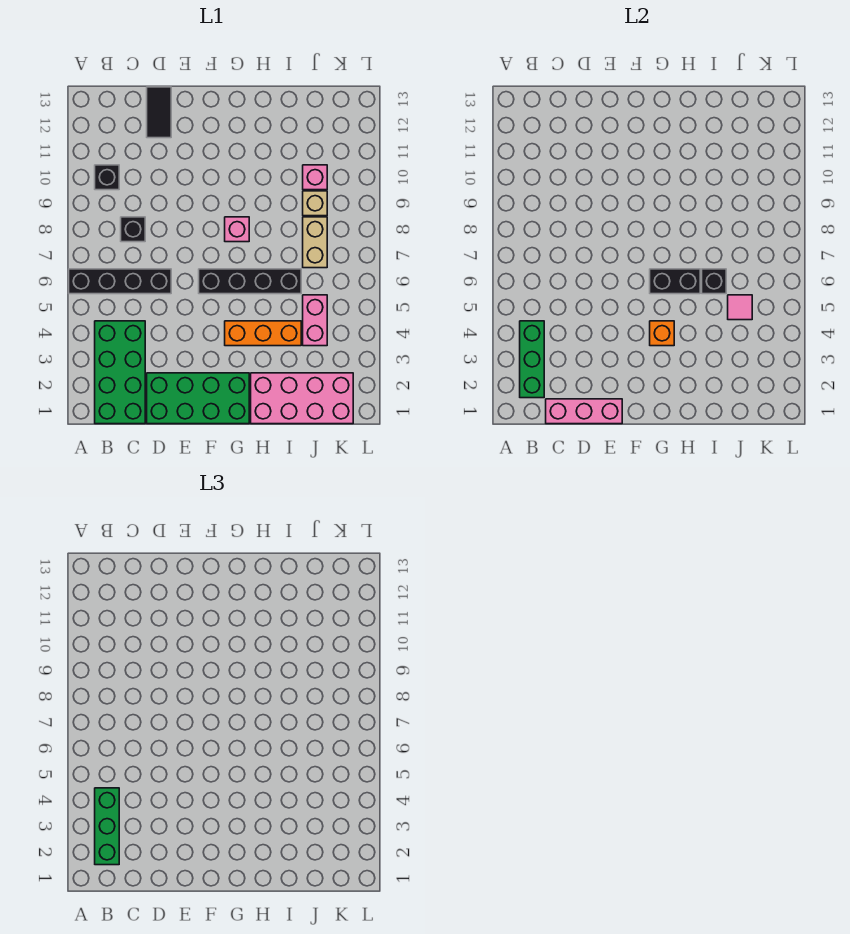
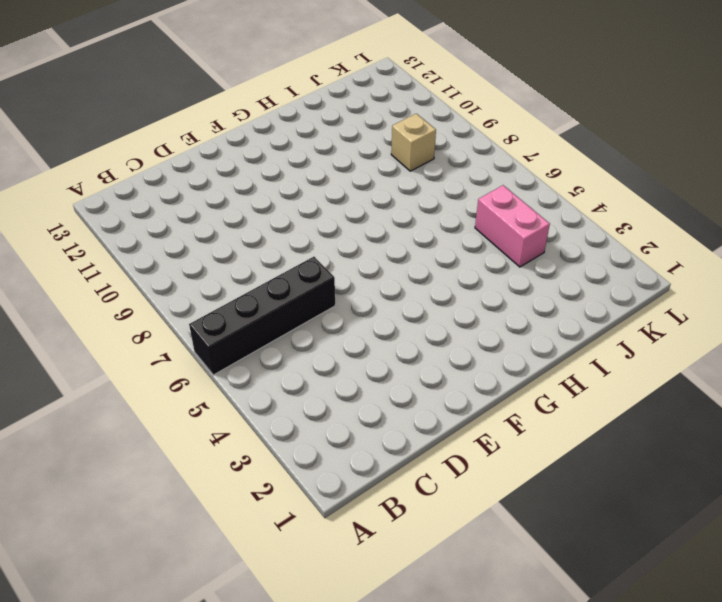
none -> green brick B1:C4 level 1
none -> black brick B10 level 1
none -> black brick C8 level 1

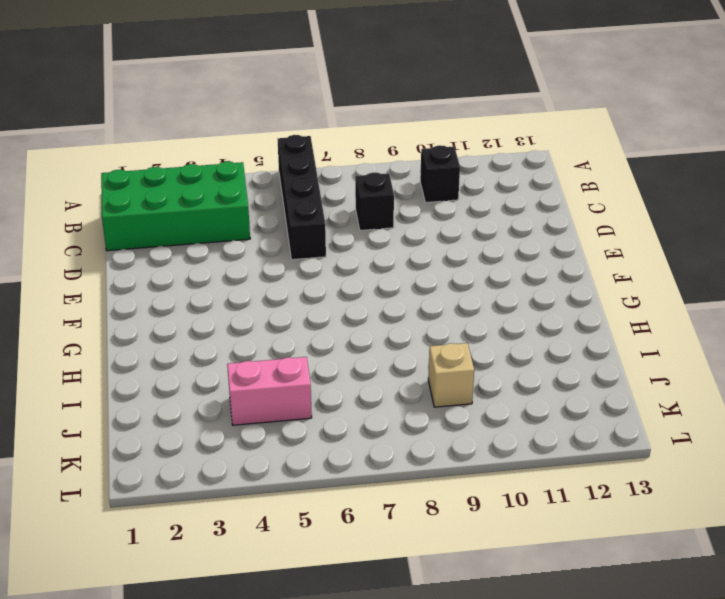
none -> green brick D1:G2 level 1
none -> black tile D12:D13 level 1
none -> black brick F6:I6 level 1

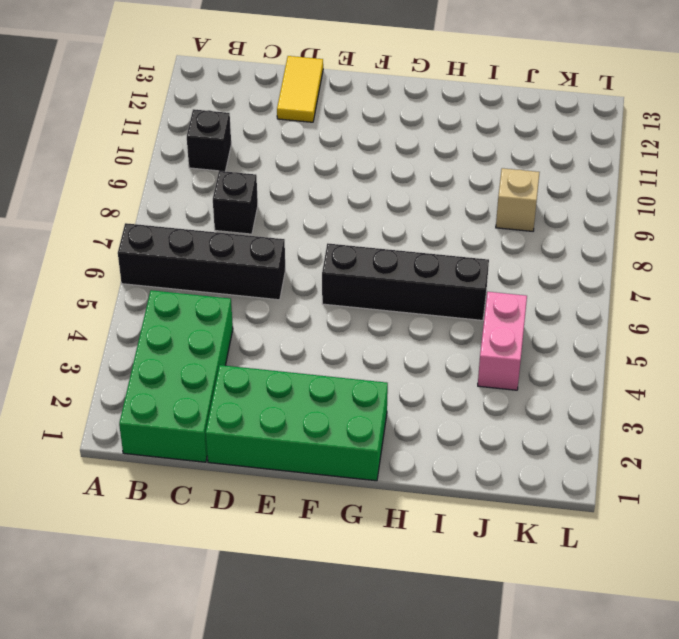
yellow tile D12:D13 level 1 -> black tile D12:D13 level 1
none -> orange brick G4:I4 level 1
none -> pink brick G8 level 1
none -> pink brick H1:K2 level 1

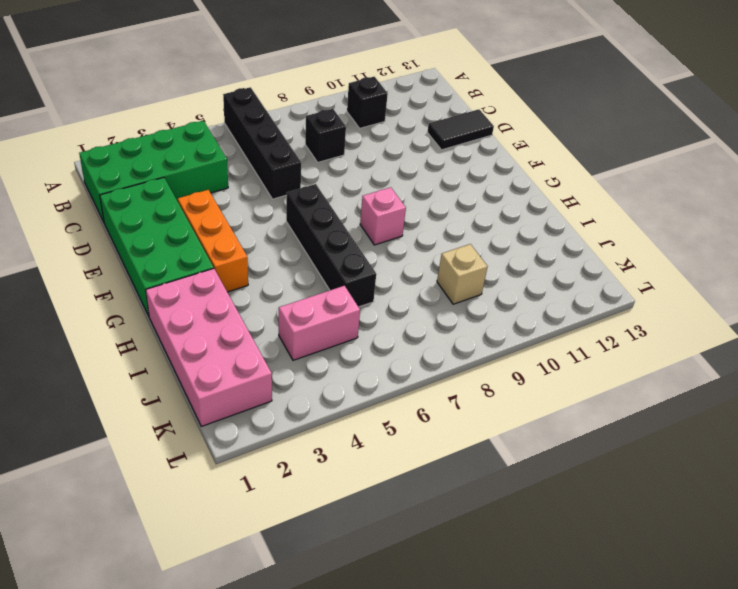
orange brick E3:G3 level 1 -> orange brick G4:I4 level 1
none -> tan brick J7:J8 level 1
none -> pink brick J10 level 1
none -> green brick B2:B4 level 2

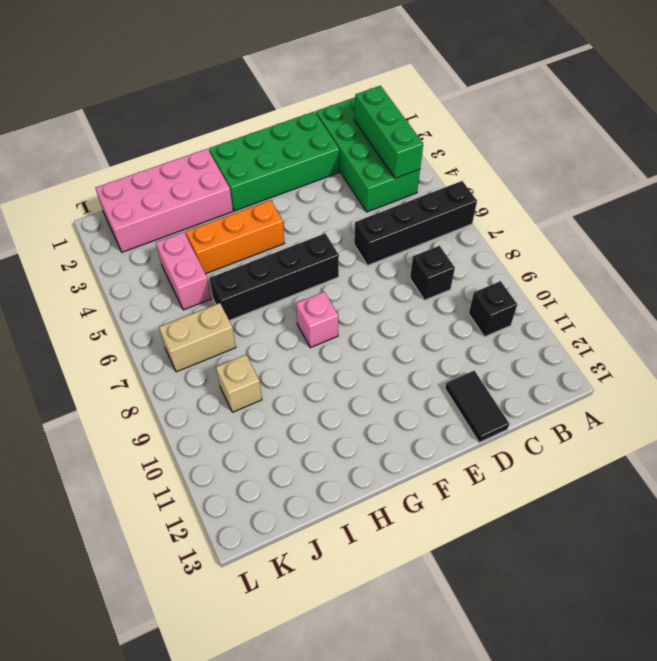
tan brick J7:K7 level 1 -> tan brick J7:J8 level 1
none -> pink brick J10 level 1
none -> pink brick C1:E1 level 2
none -> orange brick G4 level 2

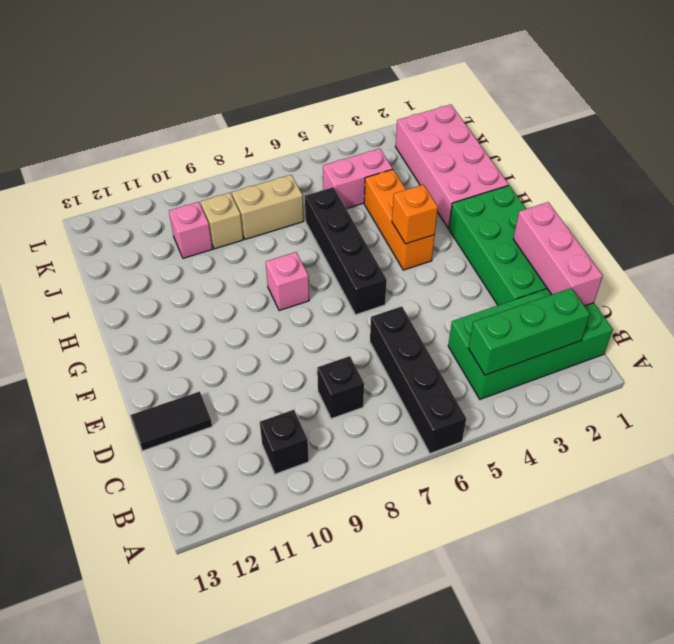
none -> black brick G6:H6 level 2
none -> black brick I6 level 2
none -> pink tile J5 level 2

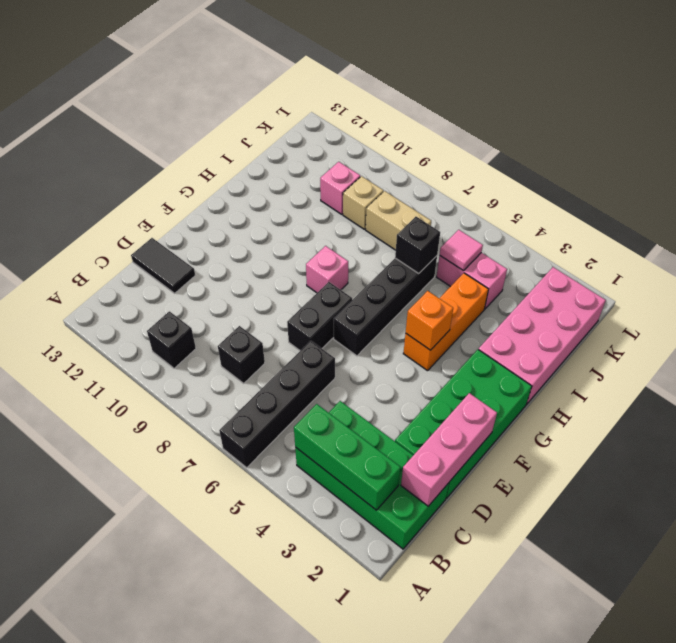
black brick E7:F7 level 1 -> black brick G6:H6 level 2
none -> green brick B2:B4 level 3

